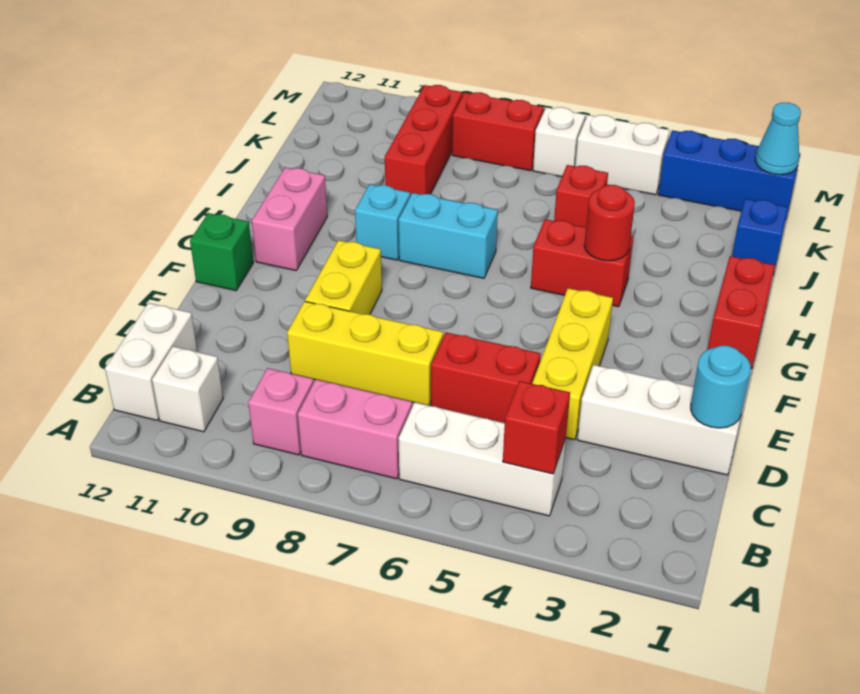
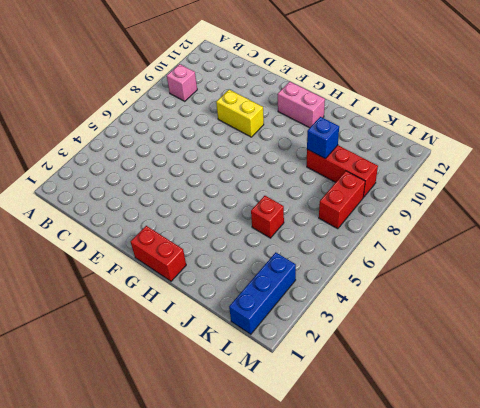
blue brick J9 level 2 -> blue brick J1 level 1
none -> white brick B4:B6 level 1
none -> pink brick B7:B8 level 1
none -> white brick B11 level 1

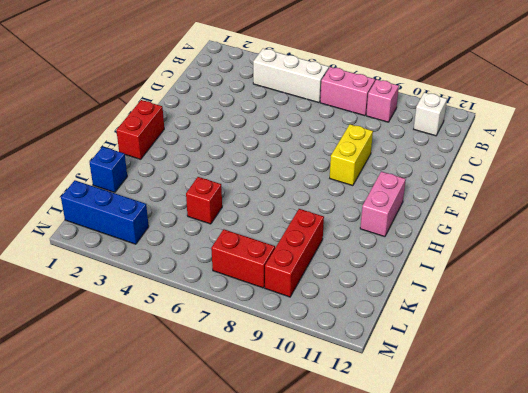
none -> white brick B12:C12 level 1
none -> white brick D1:D3 level 1
none -> yellow brick D4:F4 level 1

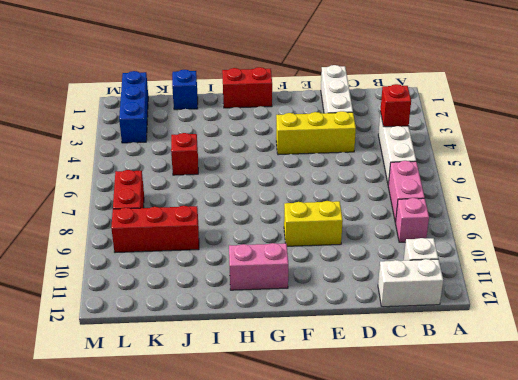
none -> red brick D5:D6 level 1
none -> yellow brick D7:D9 level 1
none -> green brick F12 level 1

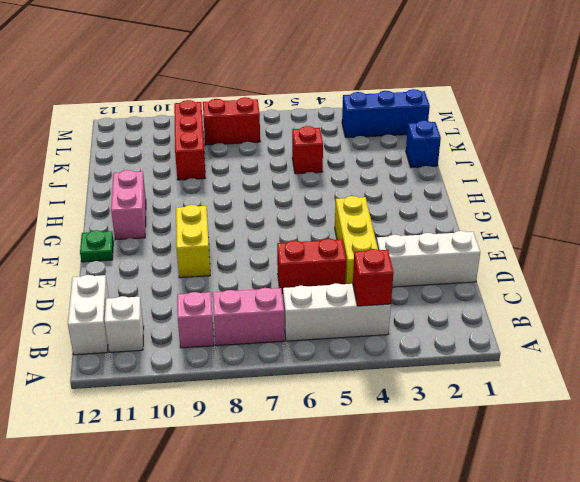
green plate F12 level 1 -> green brick F12 level 1
none -> yellow brick D7:D9 level 1
none -> red brick G1:H1 level 1
none -> red brick H4:H5 level 1

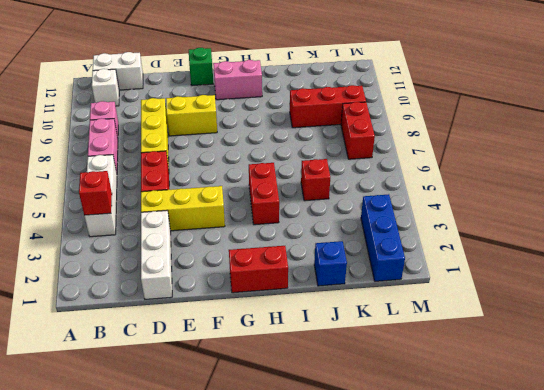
none -> cyan brick H7:H8 level 1
none -> cyan brick H9 level 1
none -> white brick L4:L5 level 1

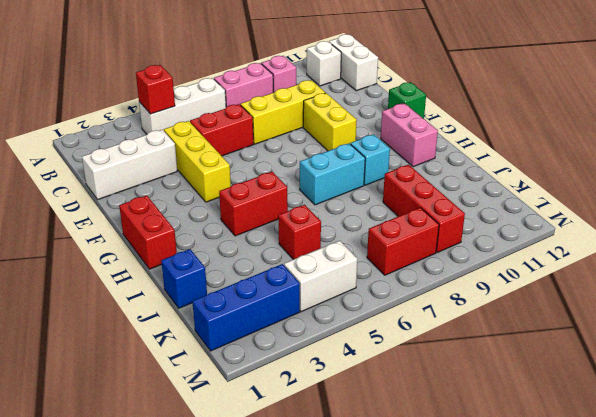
none -> white brick L6 level 1
none -> cyan round brick D1 level 2
none -> red round brick H4 level 2

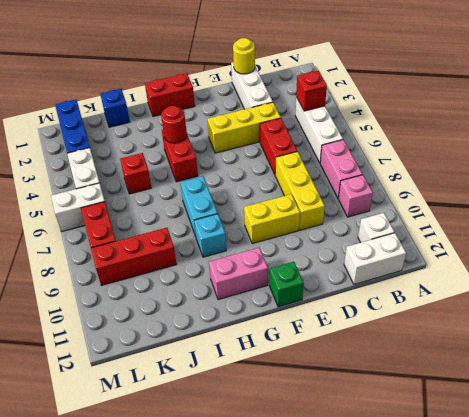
yellow round brick D1 level 2 -> cyan round brick D1 level 2
white brick L6:M6 level 1 -> white brick L6 level 1
none -> cyan cone L1 level 2

